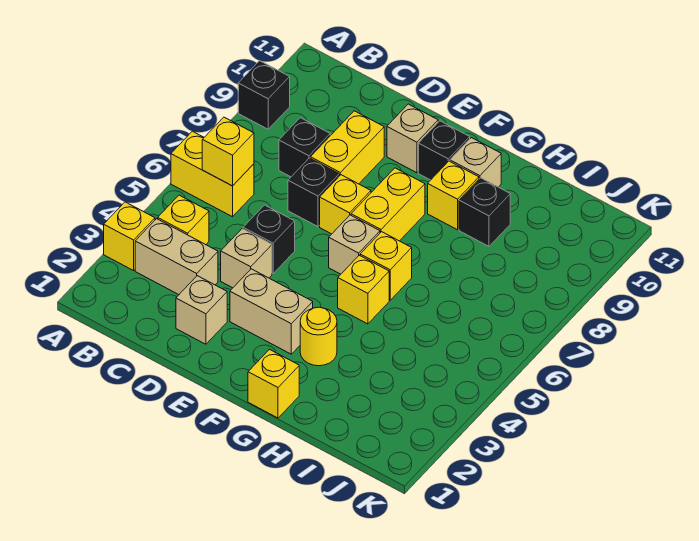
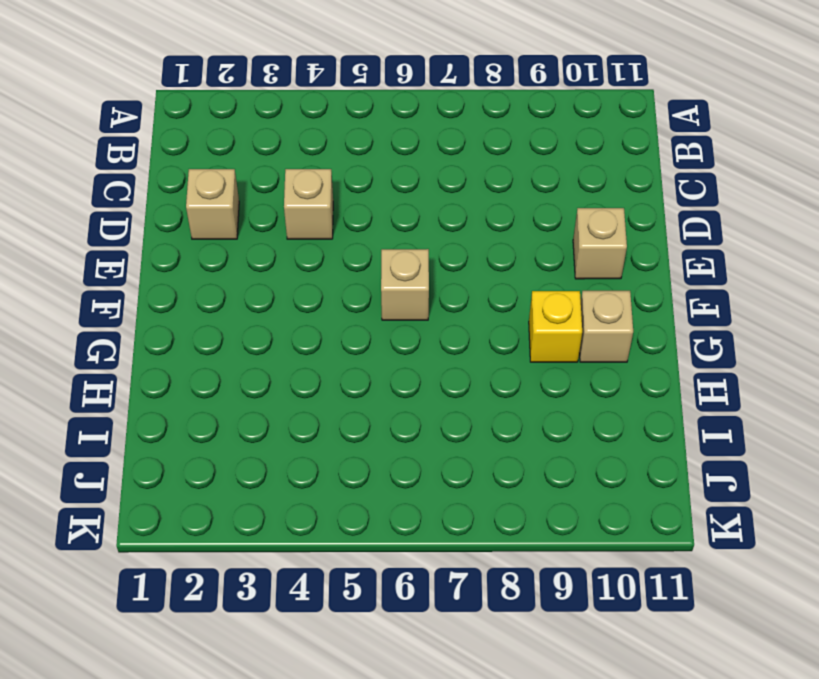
none -> yellow brick A3 level 1
none -> yellow brick A6:B6 level 1
none -> black brick A9 level 1

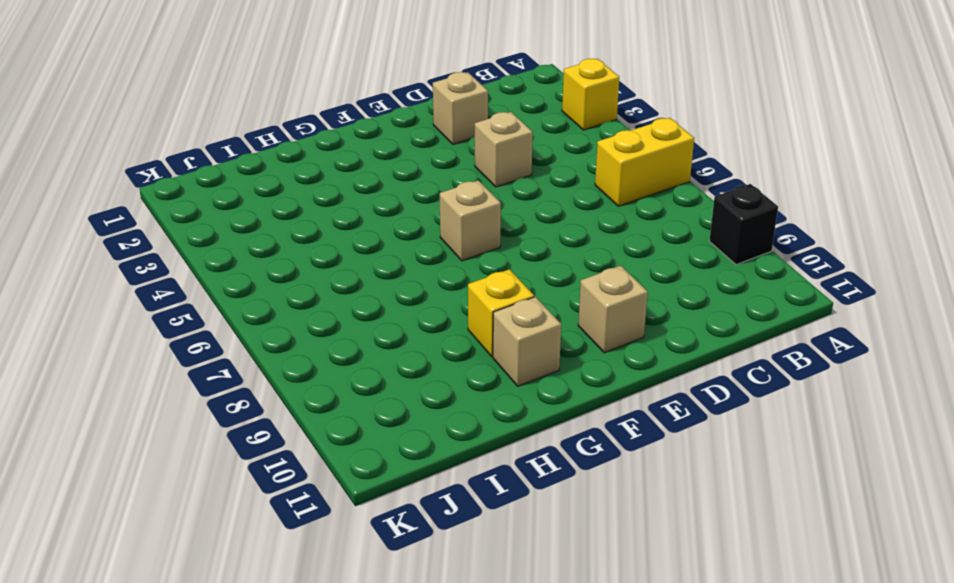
none -> tan brick B3:C3 level 1
none -> yellow brick B4 level 1
none -> black brick C8 level 1

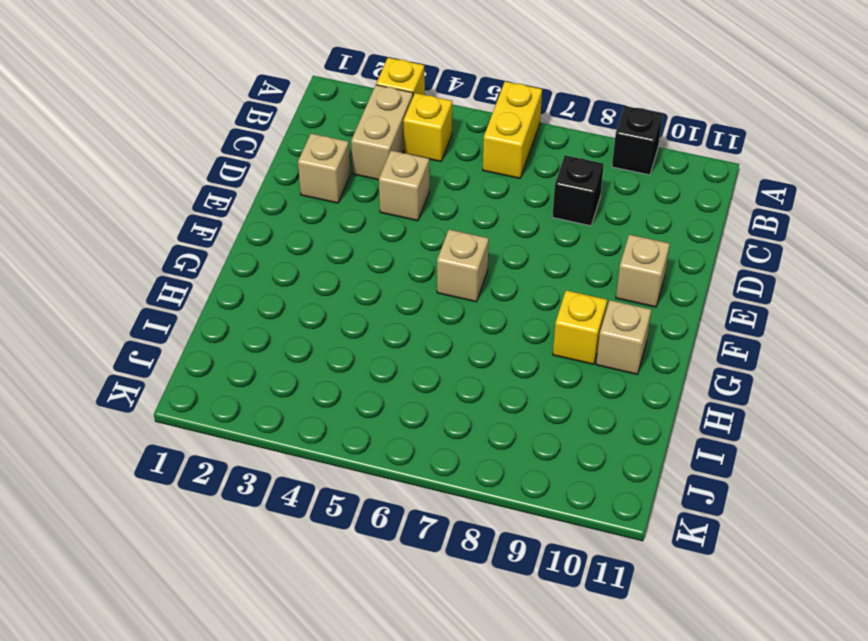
none -> black brick D5 level 1
none -> black brick D7 level 1
none -> yellow brick D8:D9 level 1

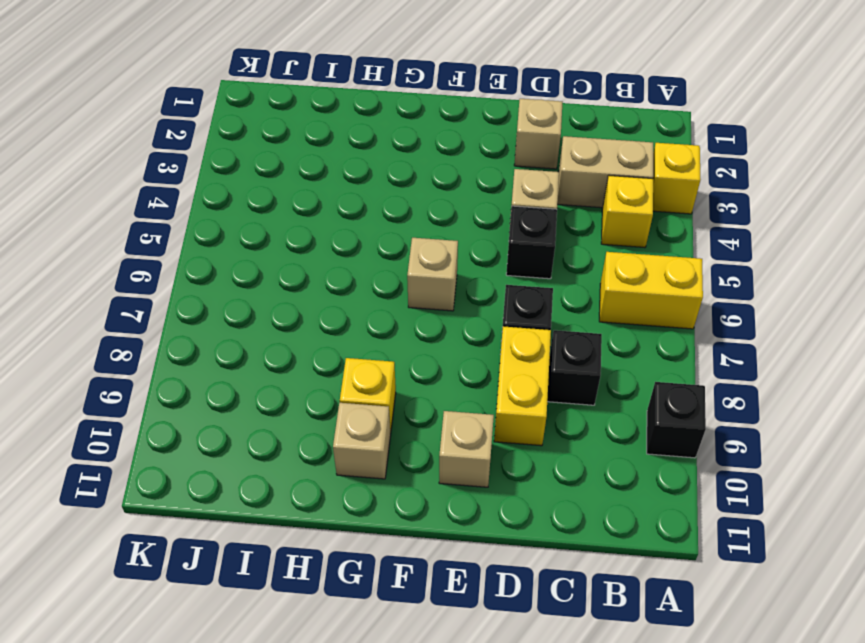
none -> tan brick E3:F3 level 1
none -> yellow brick E7 level 1
none -> yellow brick F7:F8 level 1

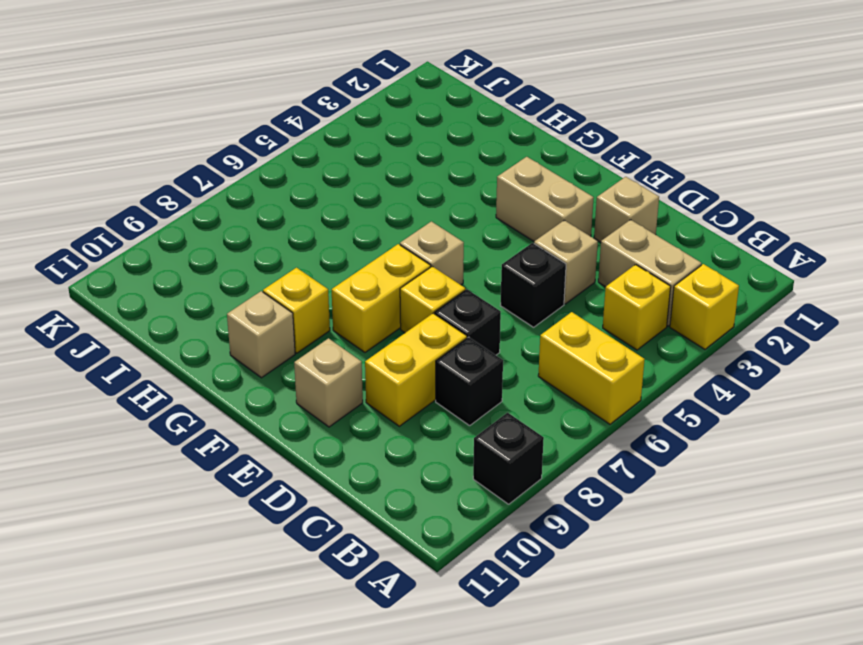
none -> black brick F10 level 1
none -> yellow brick G1 level 1
none -> yellow round brick G3 level 1

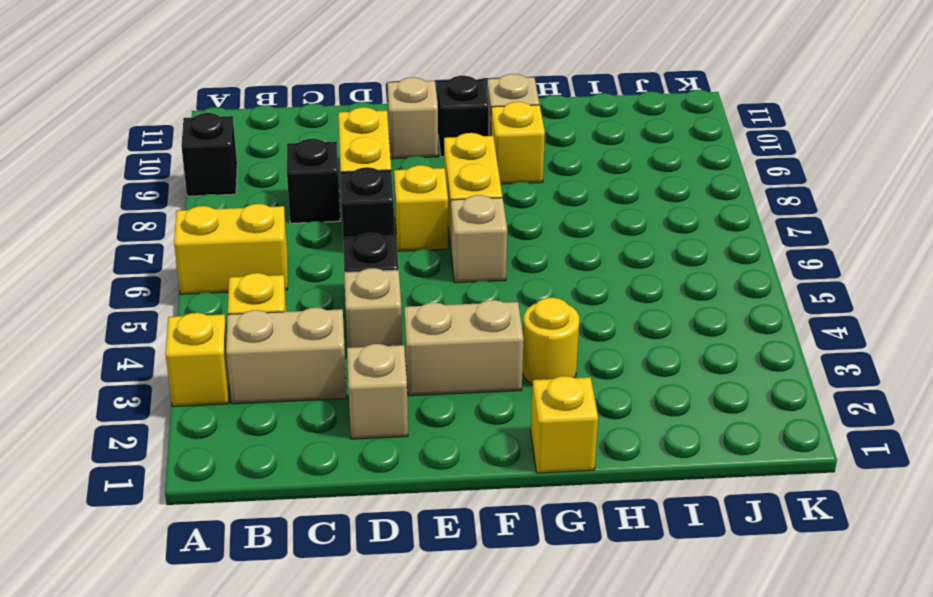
none -> yellow brick G5 level 1
none -> yellow brick G6 level 1
none -> black brick H9 level 1

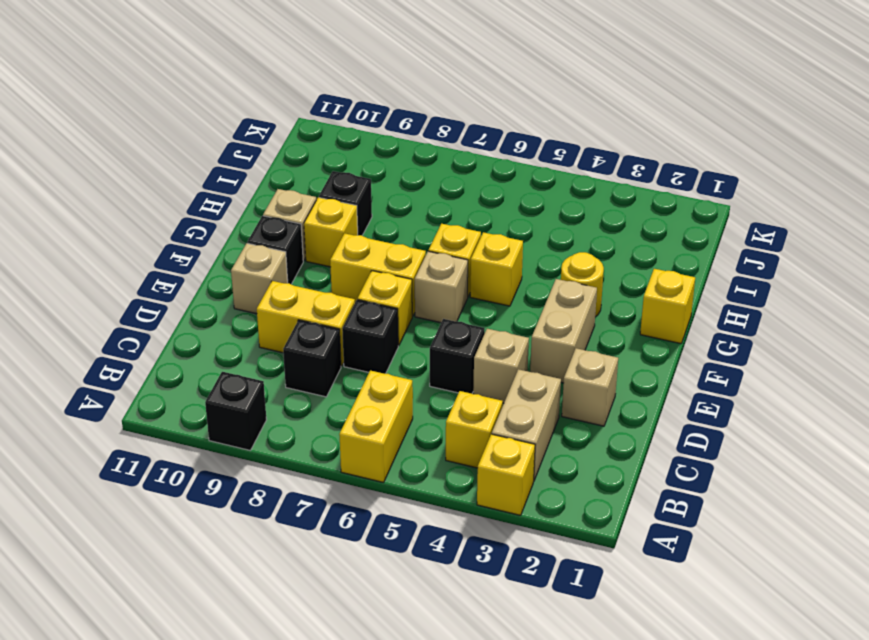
none -> yellow brick B6 level 2

